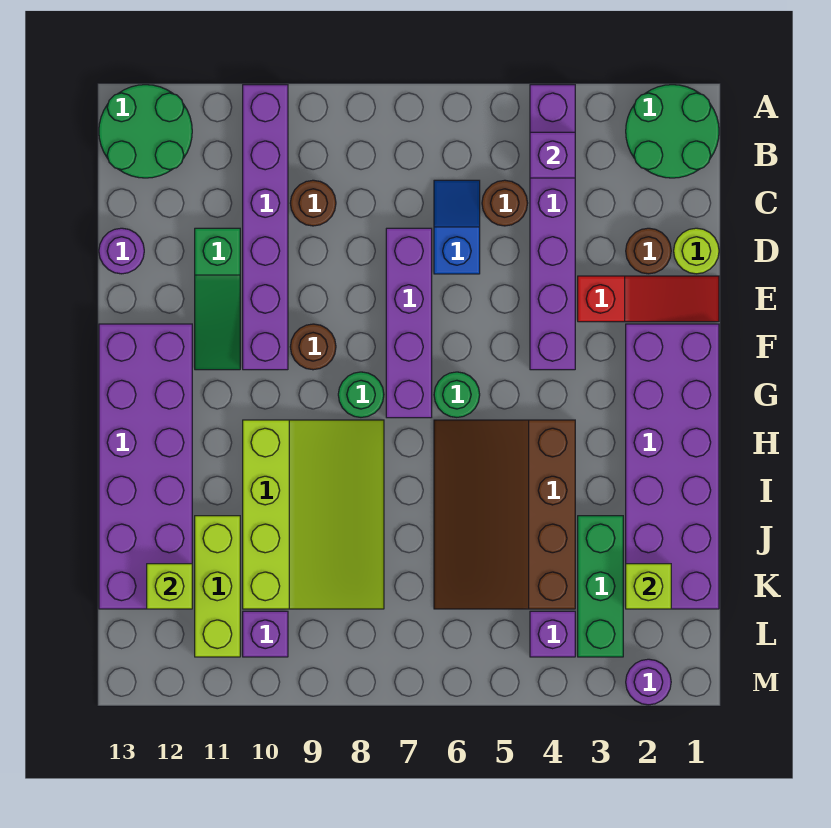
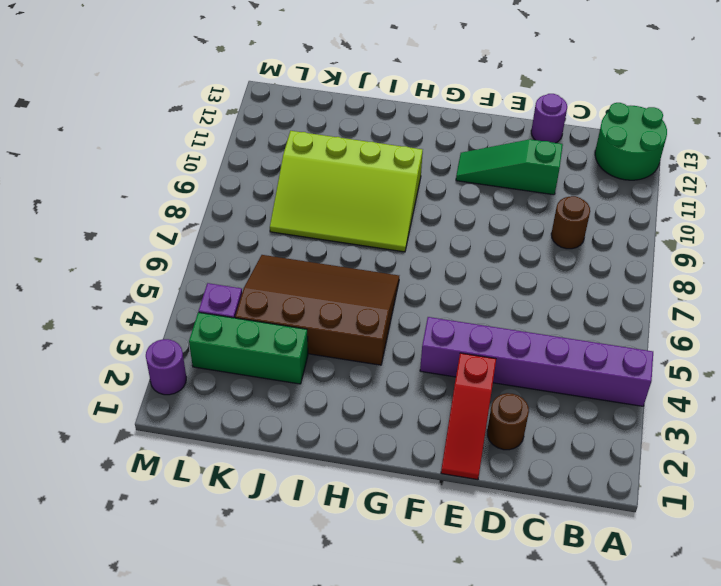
none -> green round brick A1:B2 level 1
none -> purple brick A10:F10 level 1
none -> brown round brick C5 level 1

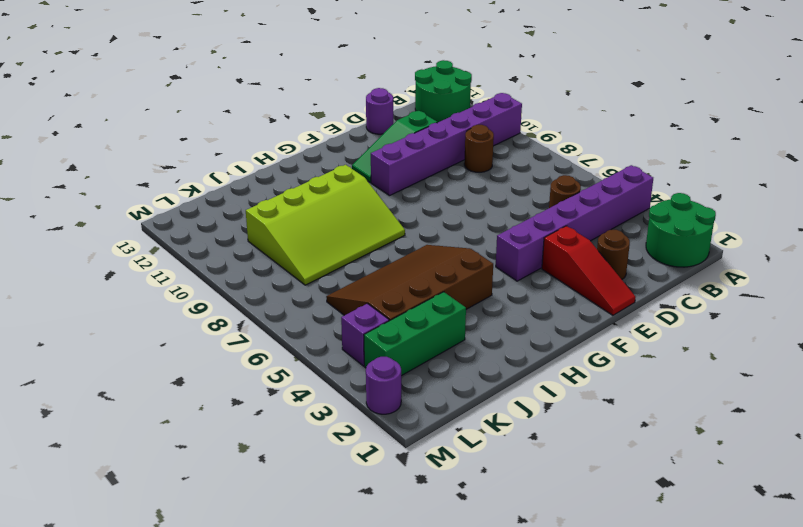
none -> blue slope C6:D6 level 1 top D
none -> lime round brick D1 level 1
none -> purple brick D7:G7 level 1

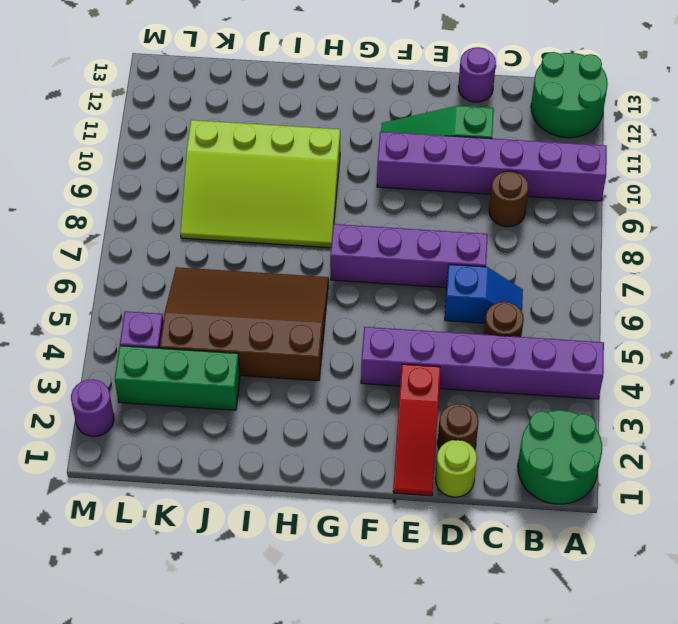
none -> purple brick F1:K2 level 1
none -> brown round brick F9 level 1
none -> purple brick F12:K13 level 1

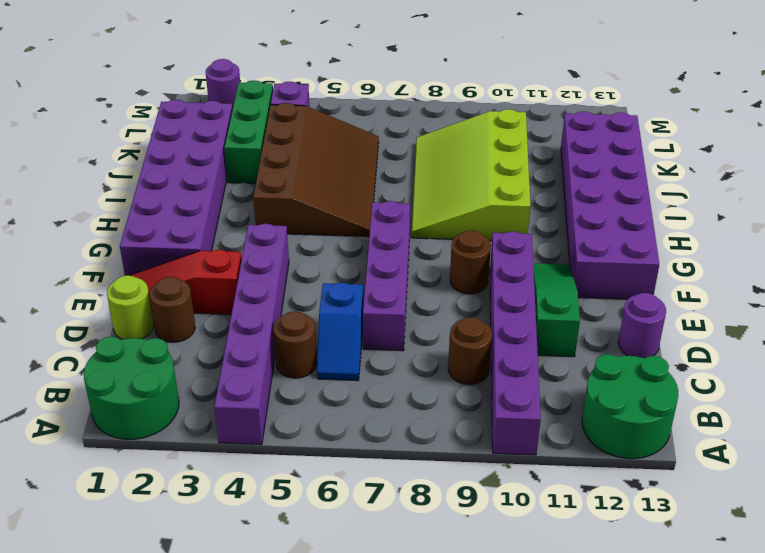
none -> green round brick G6 level 1
none -> green round brick G8 level 1
none -> lime brick J11:L11 level 1

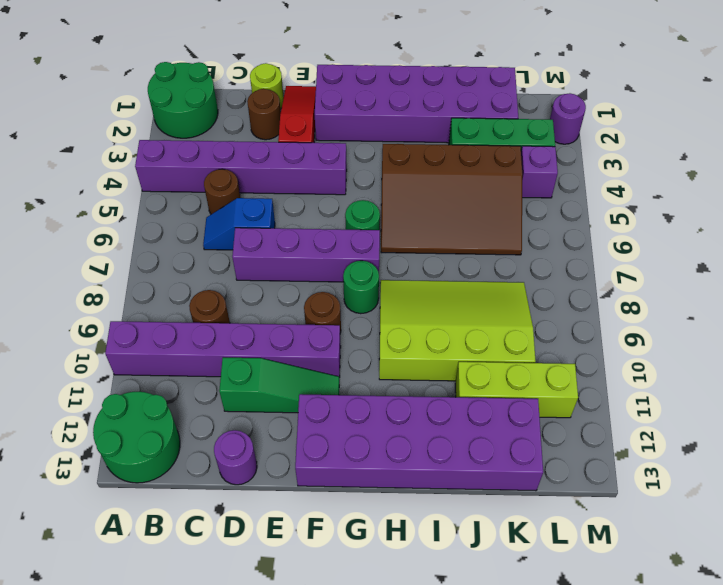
none -> purple brick L10 level 1
none -> purple brick B4 level 2
none -> lime brick K2 level 2

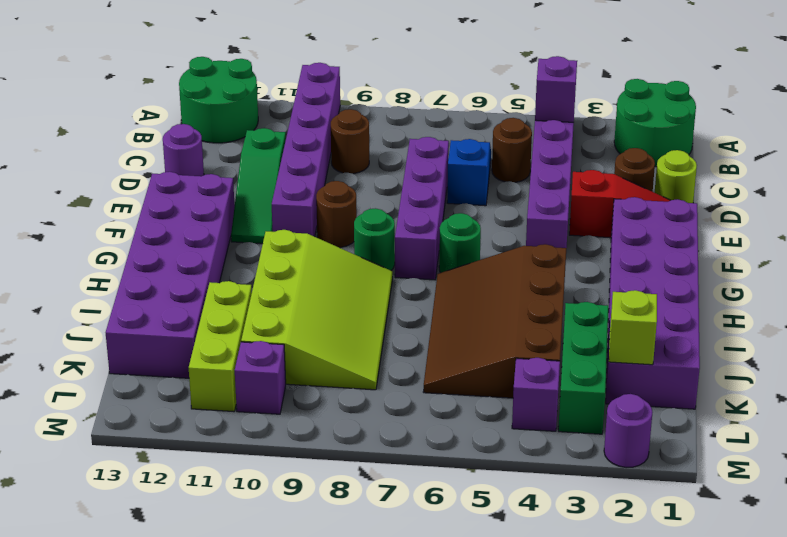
none -> lime brick K12 level 2

